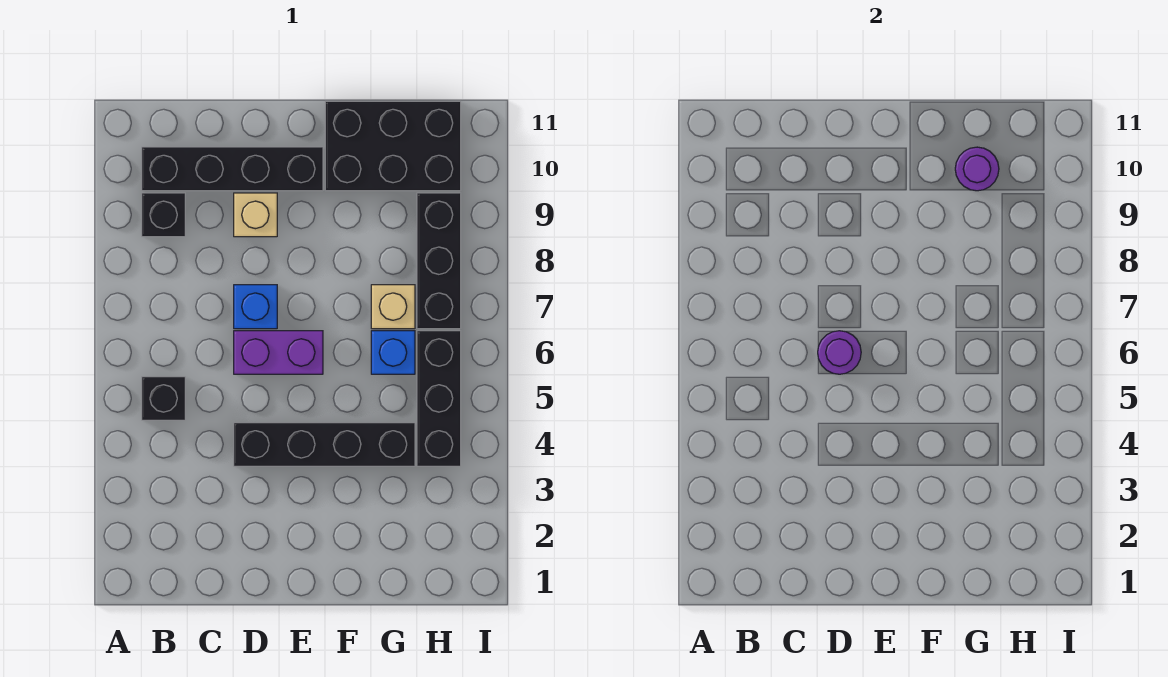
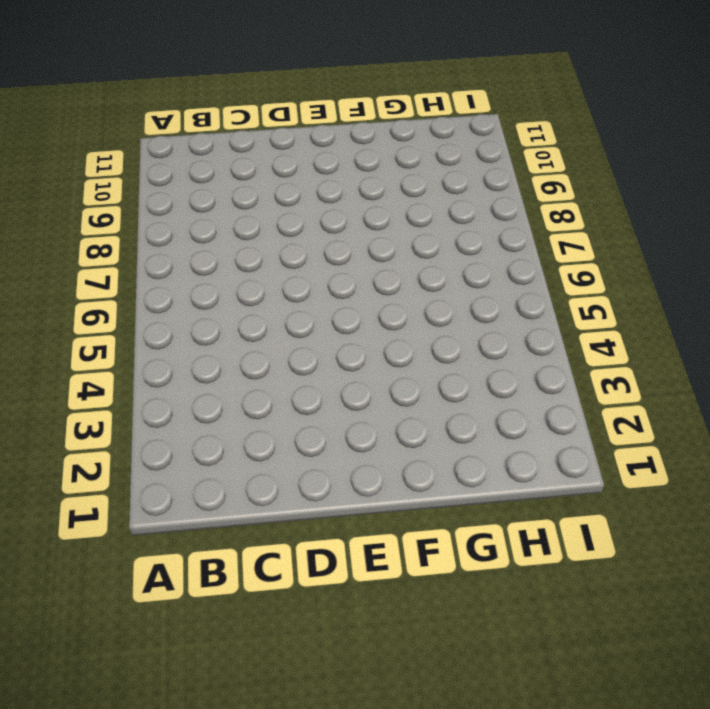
none -> black brick B5 level 1
none -> black brick B9 level 1
none -> black brick B10:E10 level 1

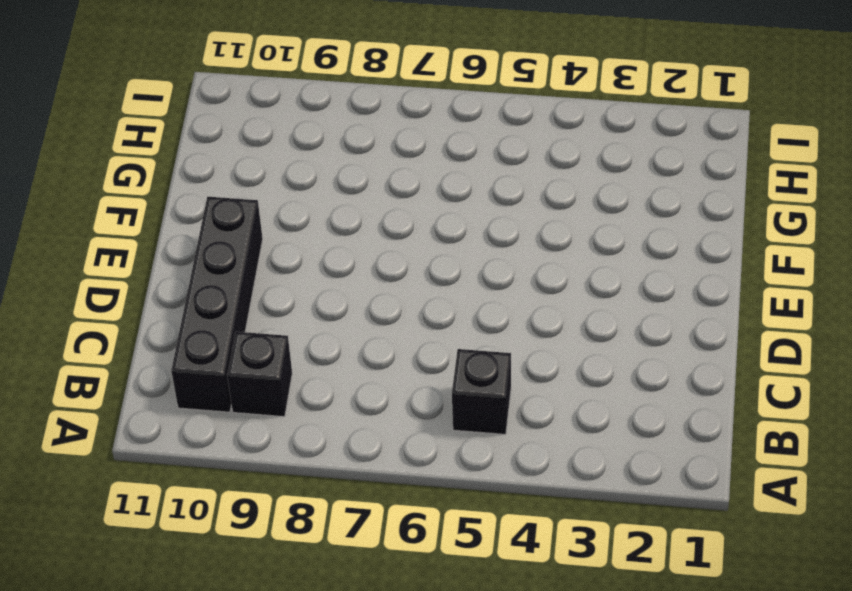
none -> black brick D4:G4 level 1
none -> purple brick D6:E6 level 1
none -> blue brick D7 level 1

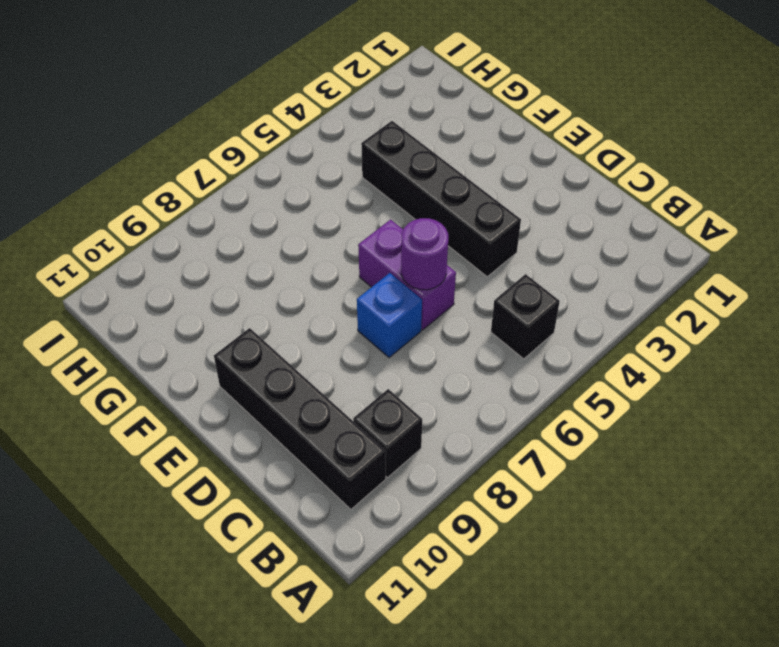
none -> tan brick D9 level 1
none -> black brick F10:H11 level 1
none -> blue brick G6 level 1

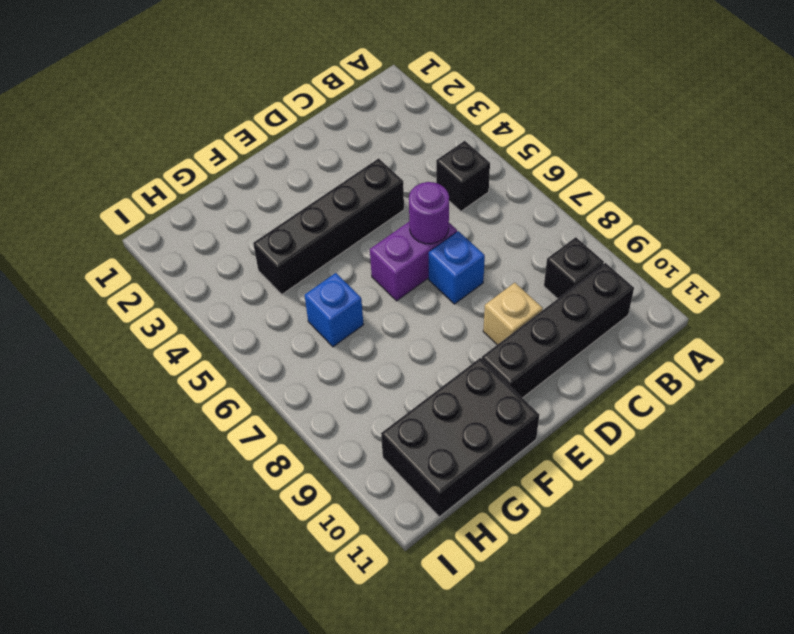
none -> tan brick G7 level 1
none -> black brick H4:H6 level 1
none -> black brick H7:H9 level 1

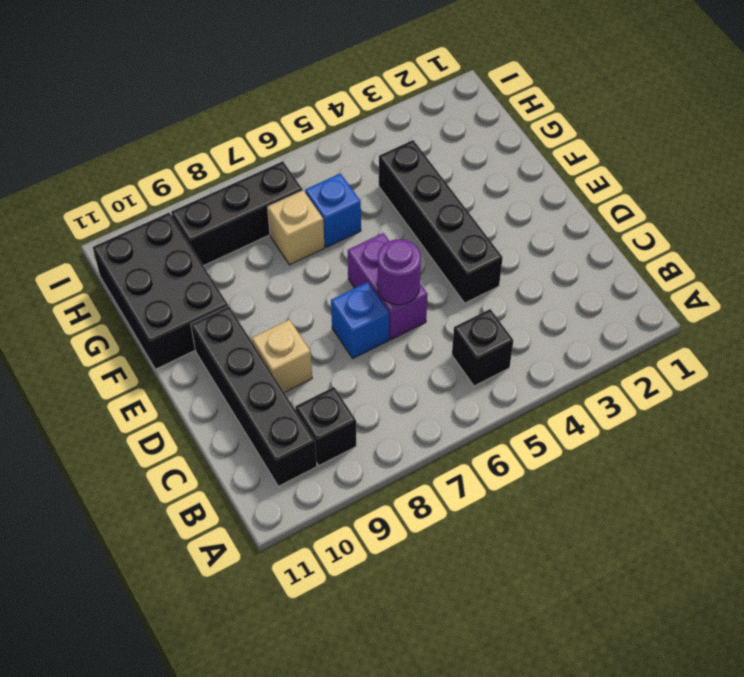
none -> black brick H4:H6 level 1
none -> purple round brick G10 level 2

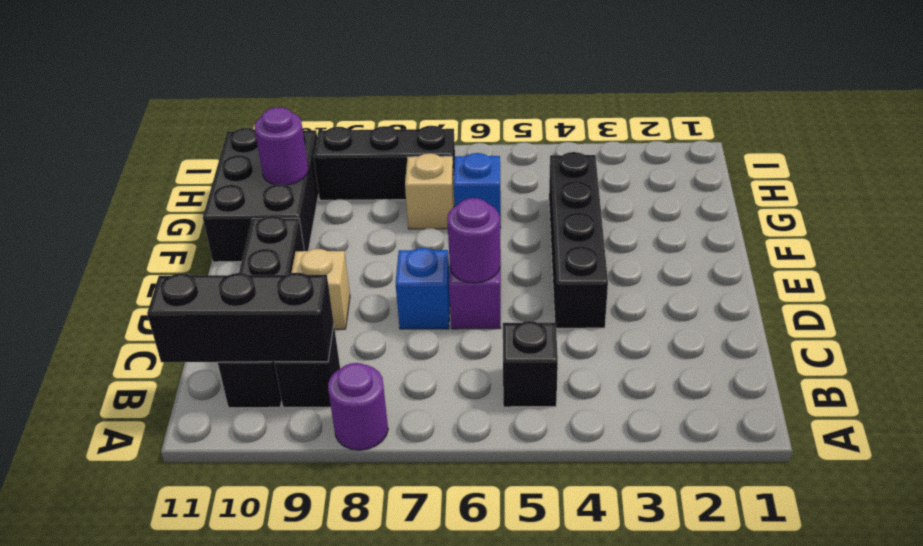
purple round brick A8 level 1 -> none
black brick B9:B11 level 2 -> black brick H4:H6 level 1

